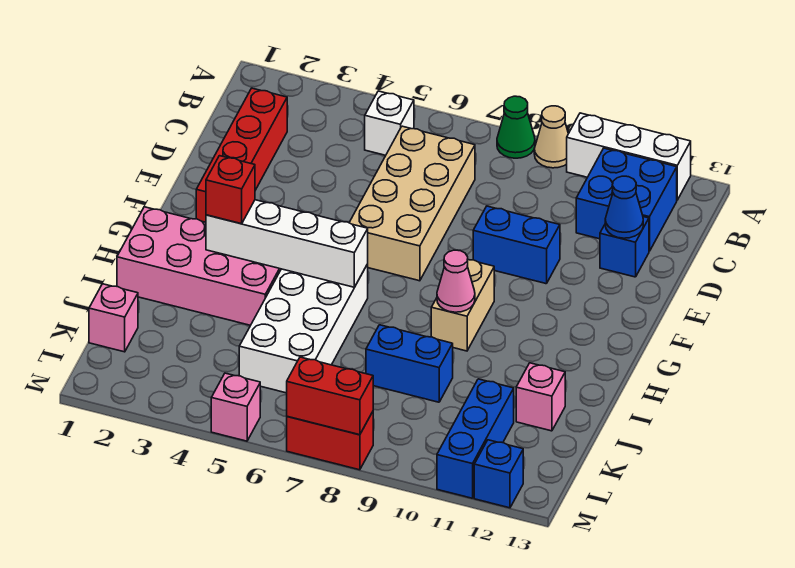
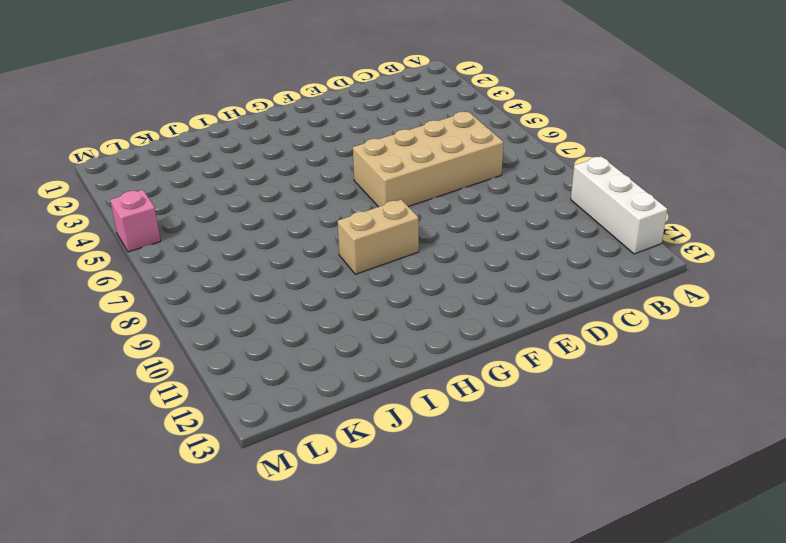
none -> green cone A8 level 1
none -> tan cone A9 level 1
none -> white brick B5 level 1

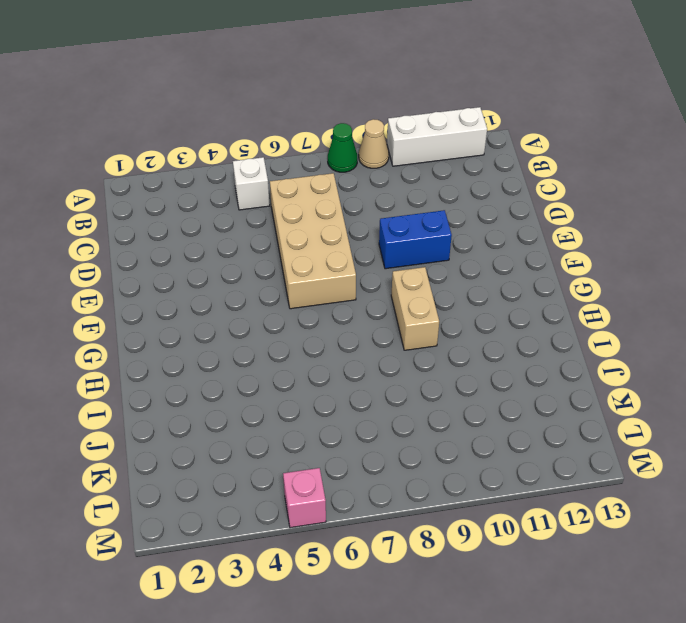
none -> blue brick B11:C12 level 1
none -> red brick C2:F2 level 1
none -> blue brick D12 level 1

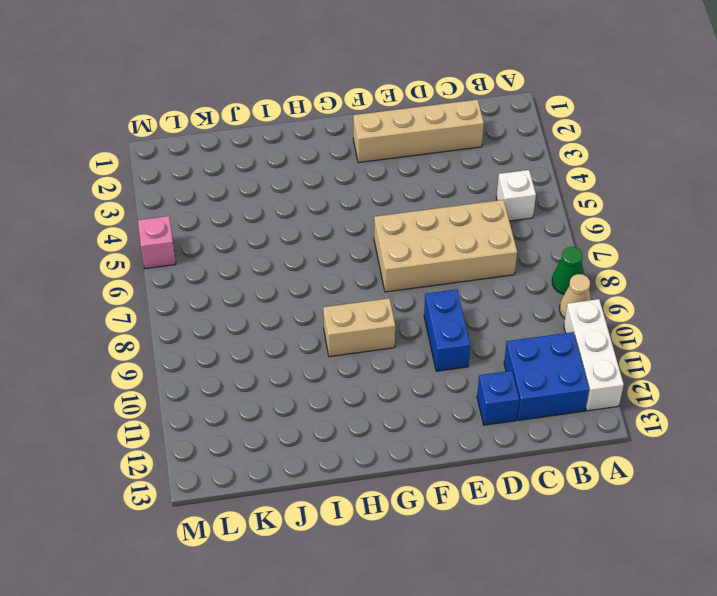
tan brick C2:F2 level 1 -> red brick C2:F2 level 1
none -> pink brick H1:I4 level 1
none -> white brick H5:K6 level 1
none -> blue brick J8:J9 level 1

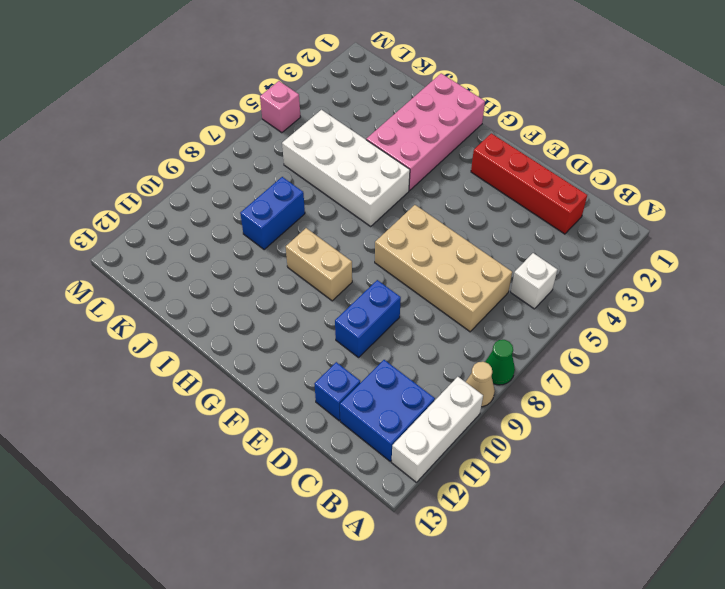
none -> pink brick J12 level 1
none -> pink brick K1 level 1
none -> blue brick K11:M11 level 1

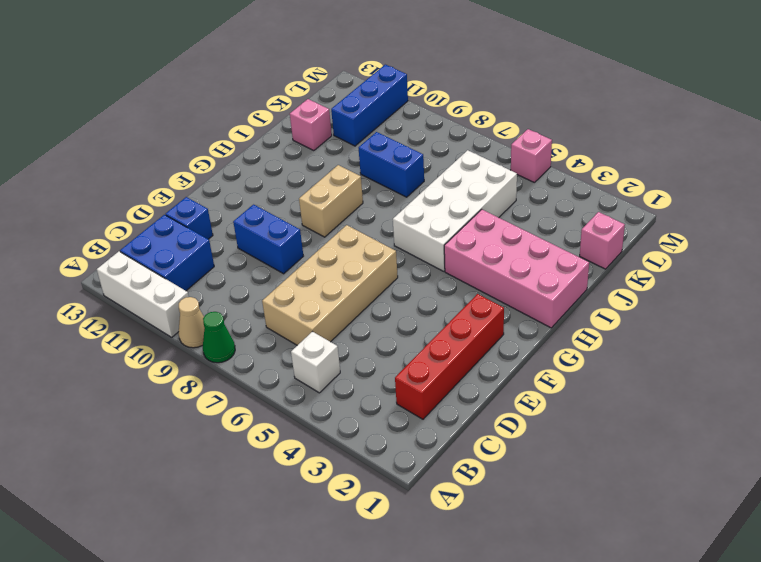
none -> red brick M7:M8 level 1
none -> blue brick M12 level 1
none -> blue cone D12 level 2

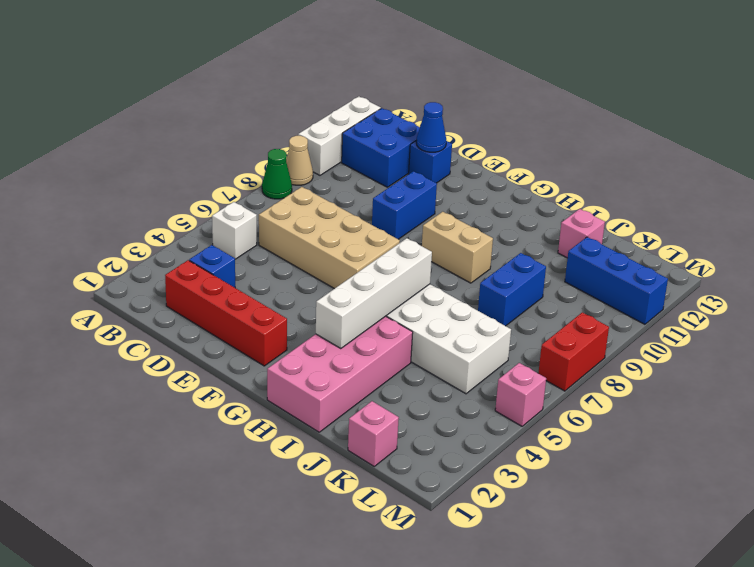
blue brick C3 level 1 -> blue brick M12 level 1
none -> pink cone H9 level 2
none -> red brick M7:M8 level 2
none -> red brick H3 level 3

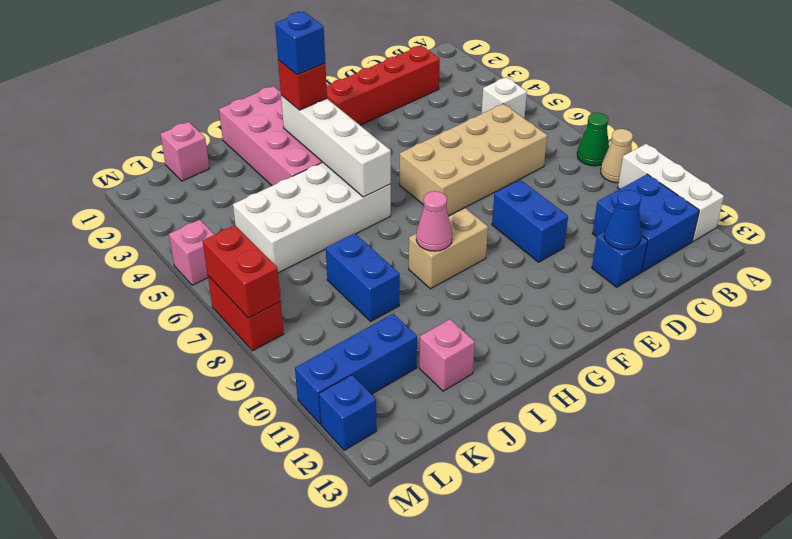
blue brick H3 level 4 -> none

